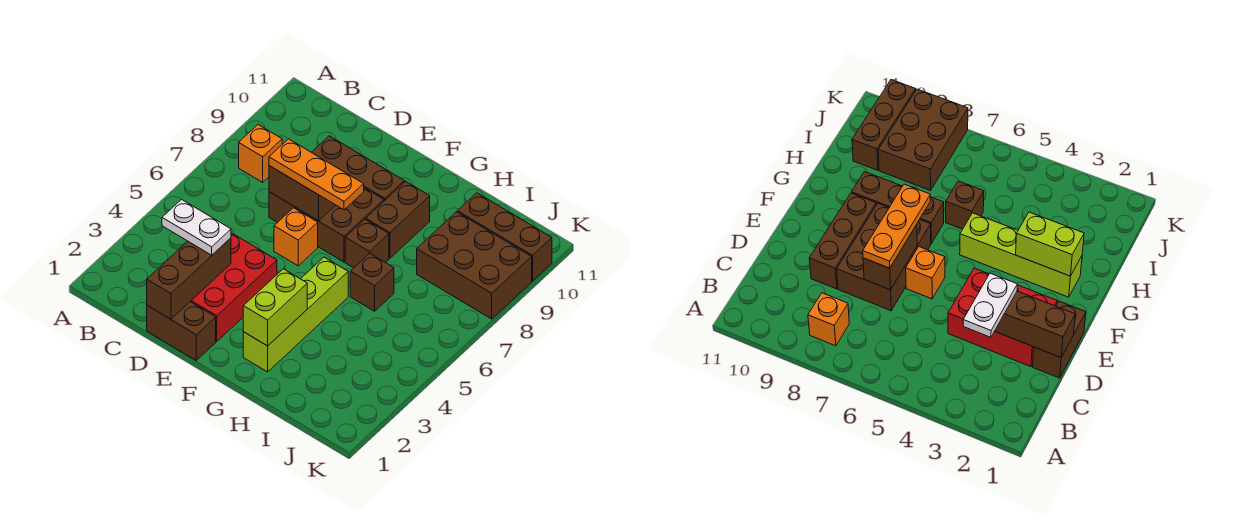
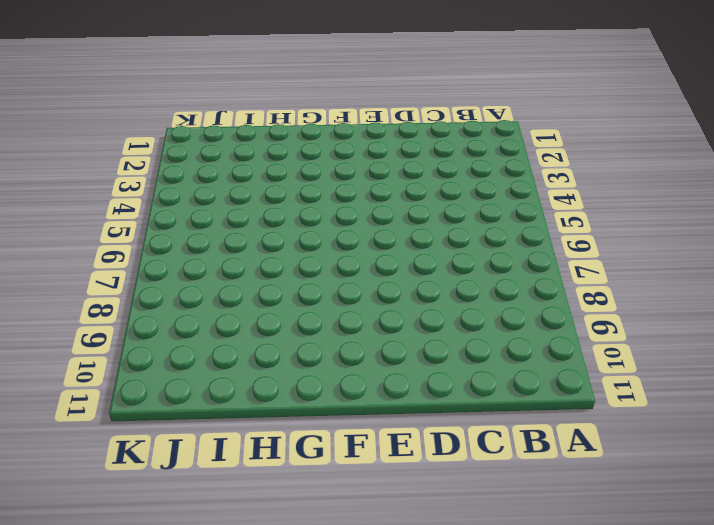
none -> orange brick B8 level 1
none -> brown brick D1:E1 level 1
none -> red brick D2:E4 level 1

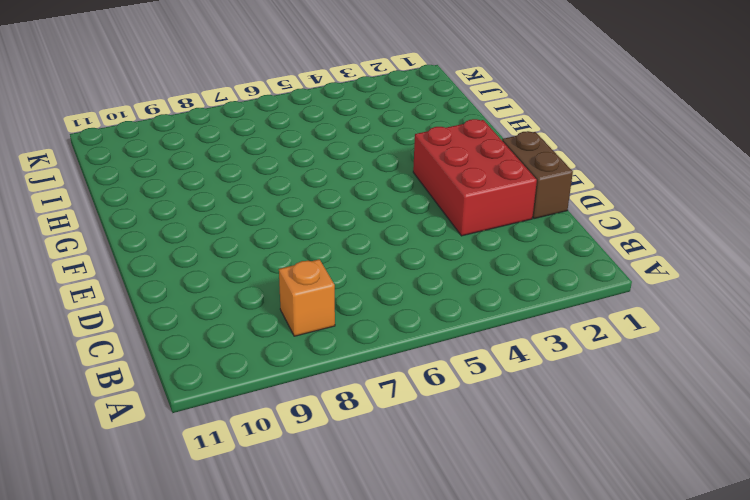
red brick D2:F3 level 1 -> red brick D2:E4 level 1
none -> brown brick D7:F8 level 1
none -> brown brick D9:F9 level 1
none -> orange brick E6 level 1

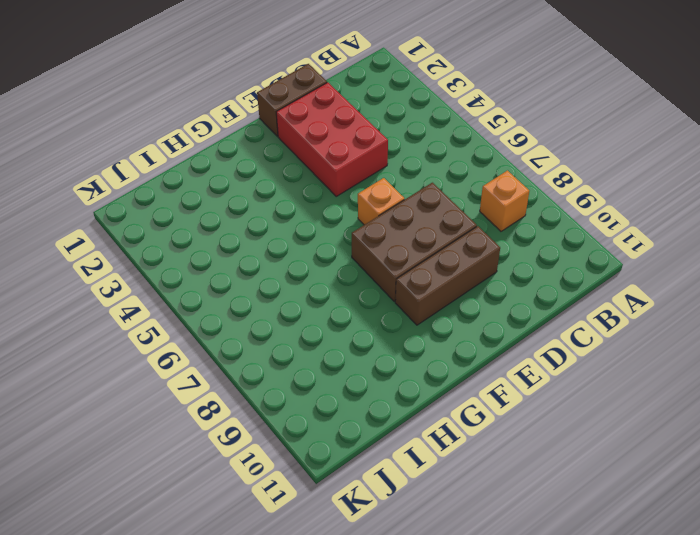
none -> lime brick G2:G5 level 1
none -> brown brick G7 level 1
none -> brown brick G8:G9 level 1

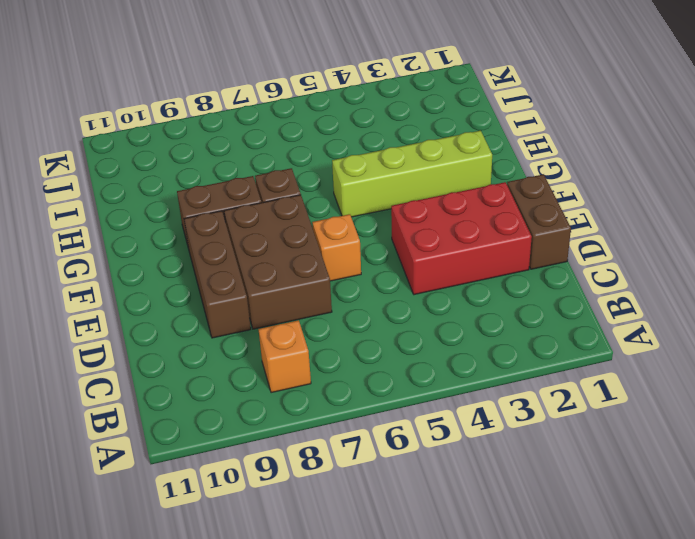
none -> brown brick H6 level 1
none -> brown brick I8:K9 level 1
none -> brown brick I10:K10 level 1

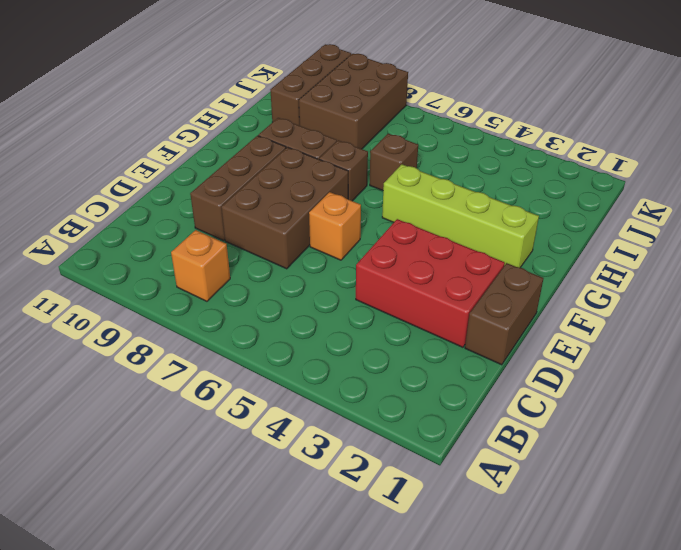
none -> brown brick D1:D3 level 2
none -> brown brick D7:E7 level 2
none -> lime brick G2:G3 level 2

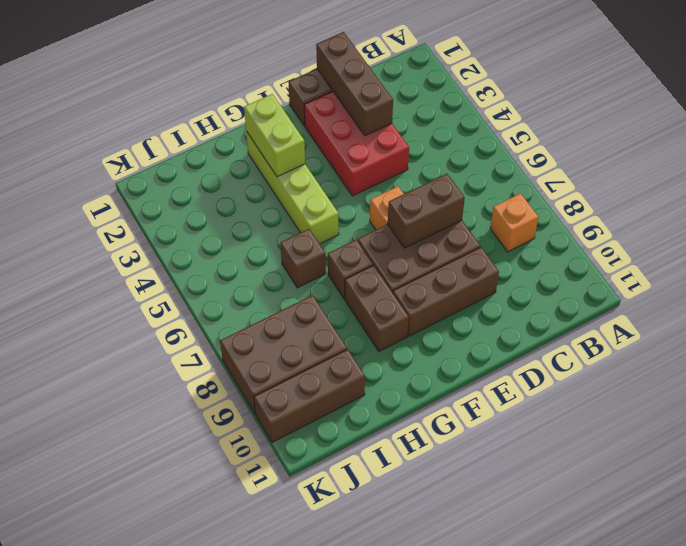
none -> white plate C3:D3 level 3
none -> orange plate D7:F7 level 3

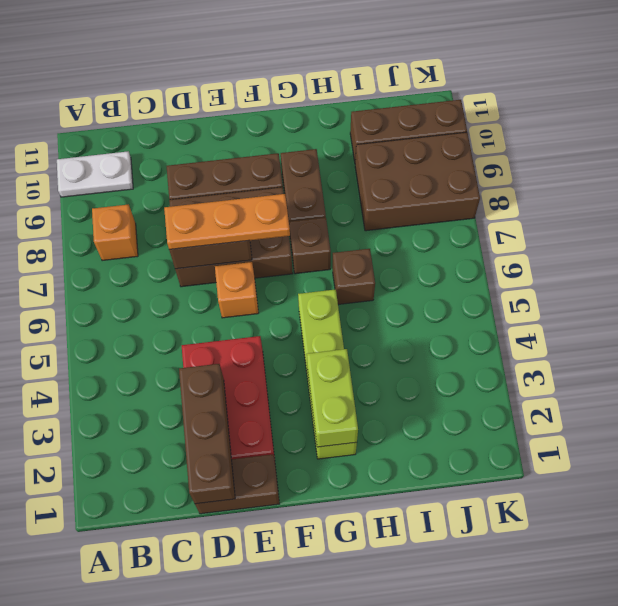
white plate A10:B10 level 1 -> white plate C3:D3 level 3

